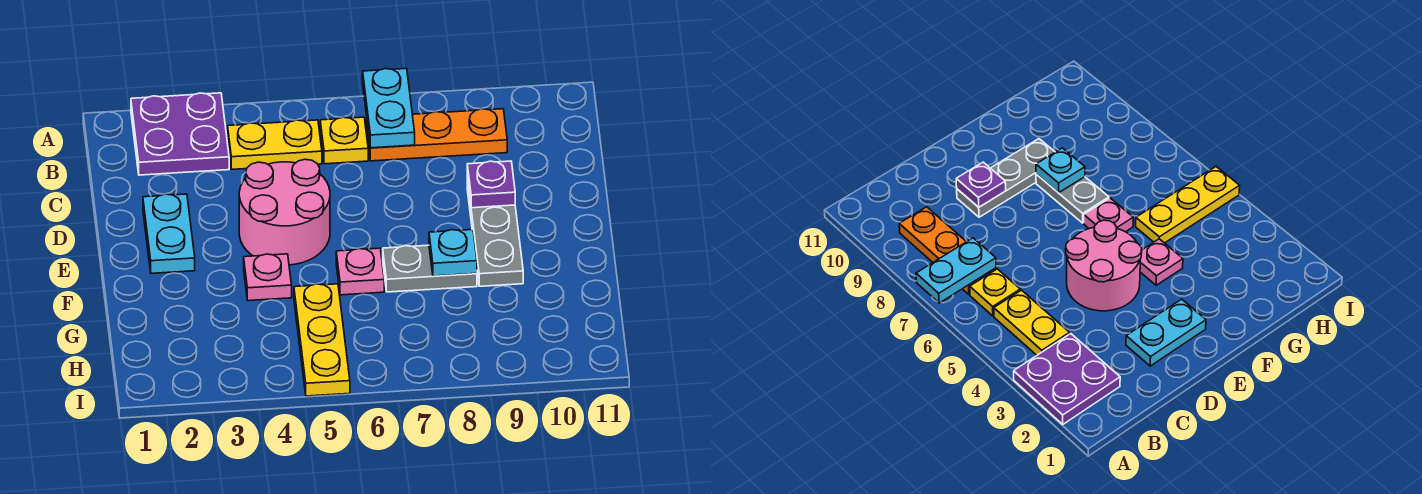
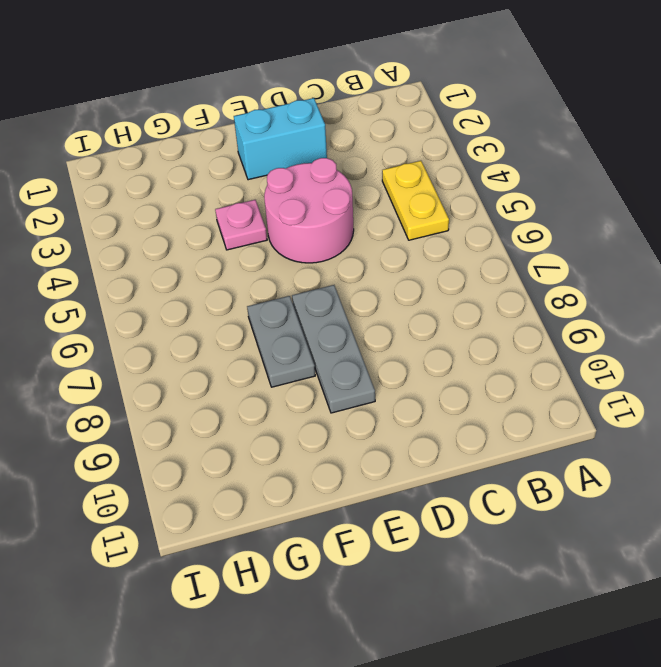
cyan brick D2:E2 level 1 -> cyan plate D2:E2 level 1
grey plate E7:E9 level 1 -> grey plate D9:F9 level 1
none -> purple plate A2:B3 level 1
none -> yellow plate B6 level 1
none -> orange plate B7:B9 level 1

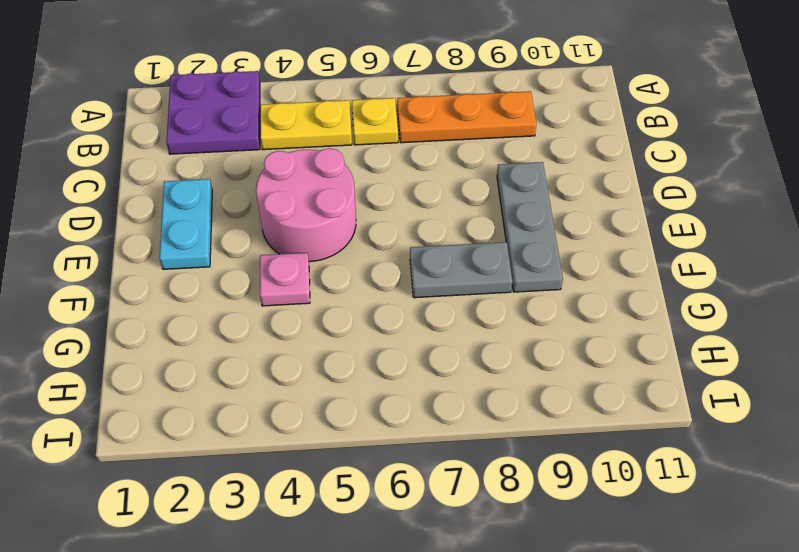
none -> pink plate F6 level 1
none -> yellow plate G5:I5 level 1
none -> cyan plate A7:B7 level 2

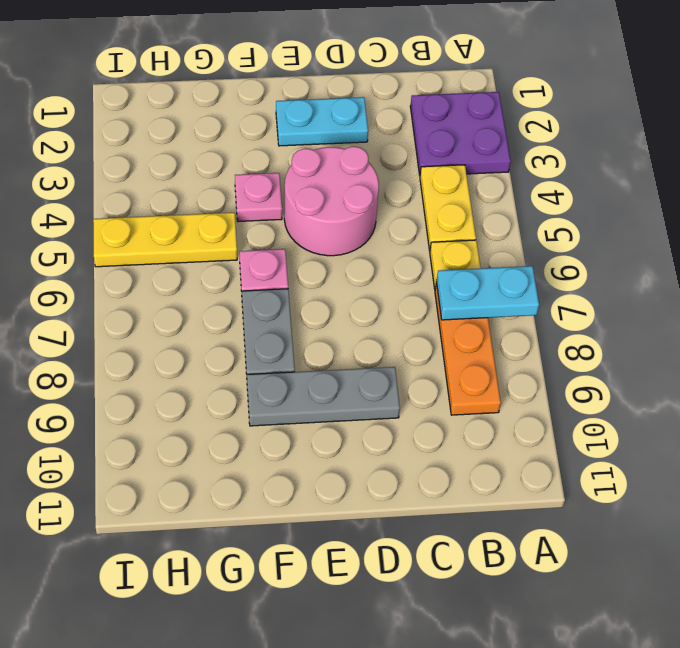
none -> purple plate D9 level 2
none -> cyan plate F8 level 2

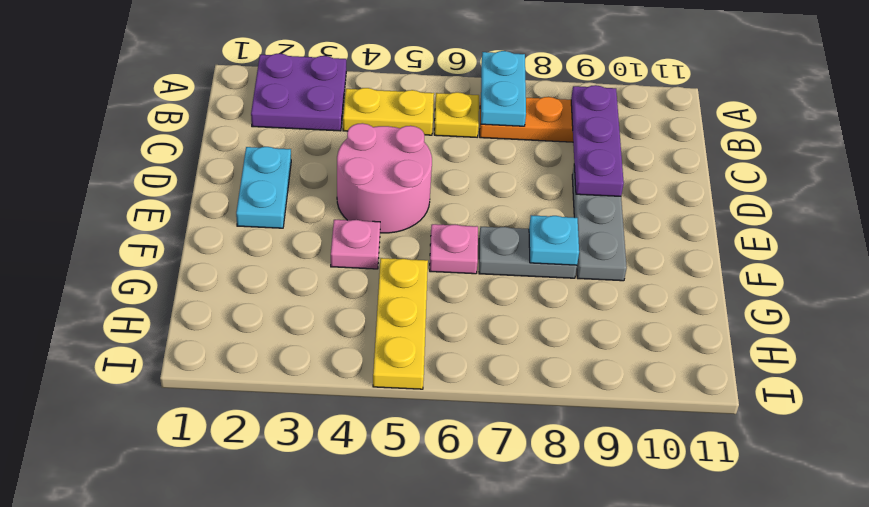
purple plate B9:D9 level 2 -> purple plate D9 level 2

